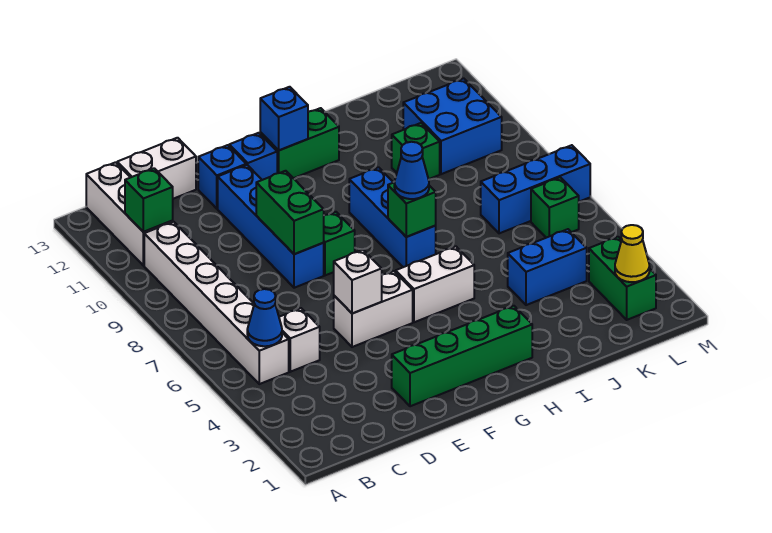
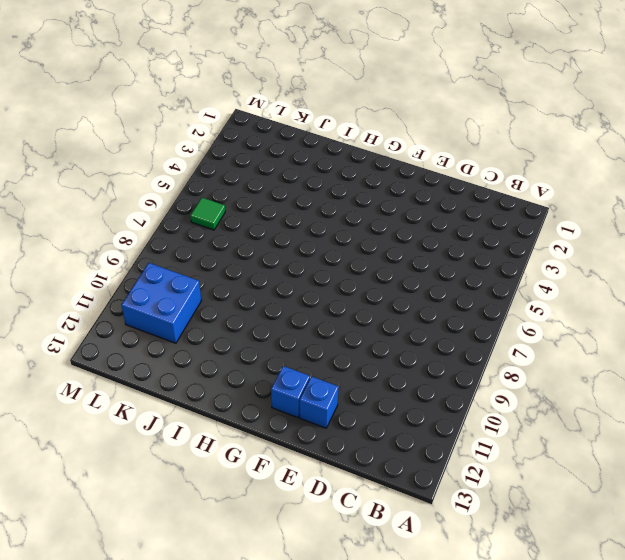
green tile L6 level 1 -> green brick L6 level 1
none -> white brick B5:B10 level 1
none -> white brick B11:B13 level 1
none -> white brick C5 level 1

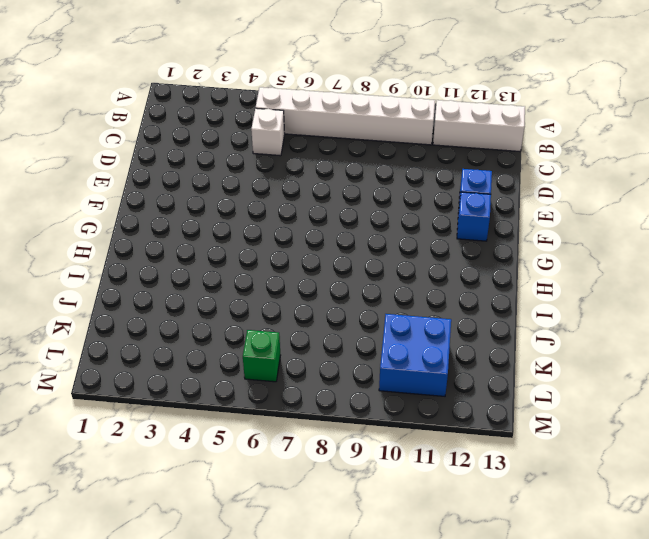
none -> white brick C13:D13 level 1
none -> green brick E2:H2 level 1
none -> white brick E5:F5 level 1

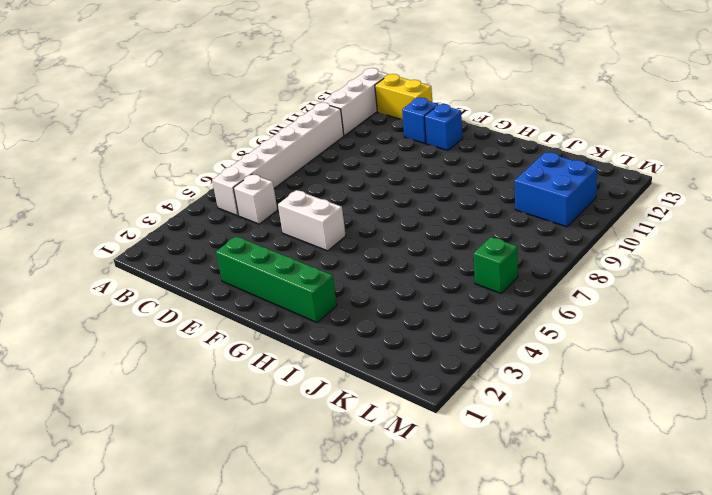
yellow brick C13:D13 level 1 -> white brick C13:D13 level 1
none -> blue brick E8:E11 level 1
none -> green brick F8 level 1
none -> white brick G5:H5 level 1

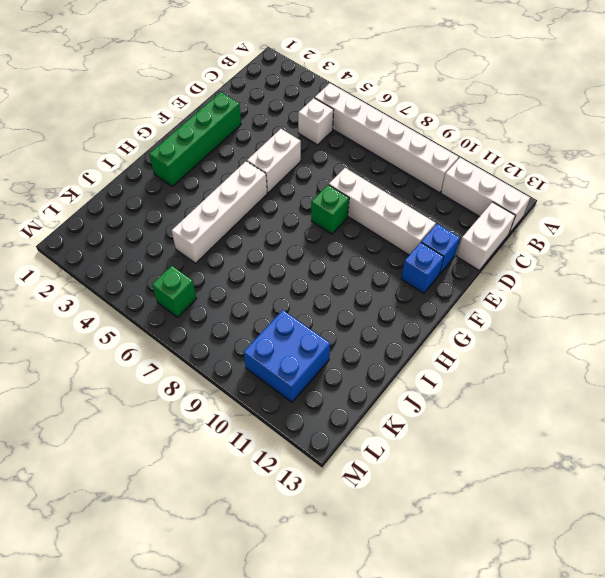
white brick E8:E11 level 1 -> blue brick E8:E11 level 1
white brick G5:J5 level 1 -> white brick G5:H5 level 1
none -> green brick G12:H12 level 1
none -> blue brick H7:H9 level 1
none -> blue brick J4:K4 level 1

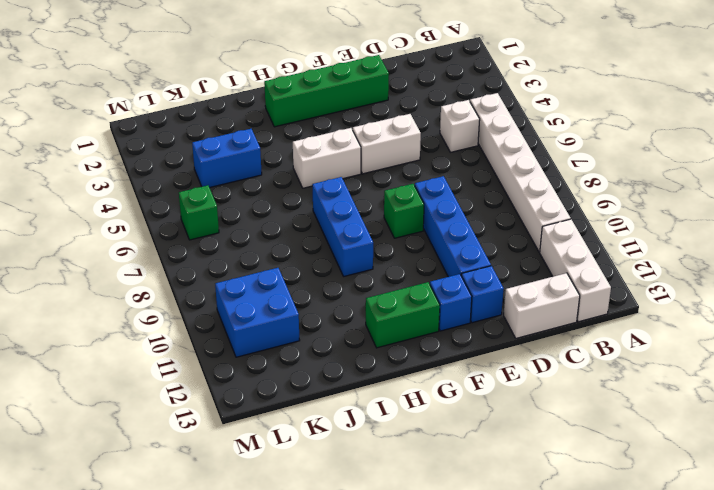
none -> green brick J10 level 1
none -> blue brick K7:M7 level 1
none -> green brick L2:L3 level 1

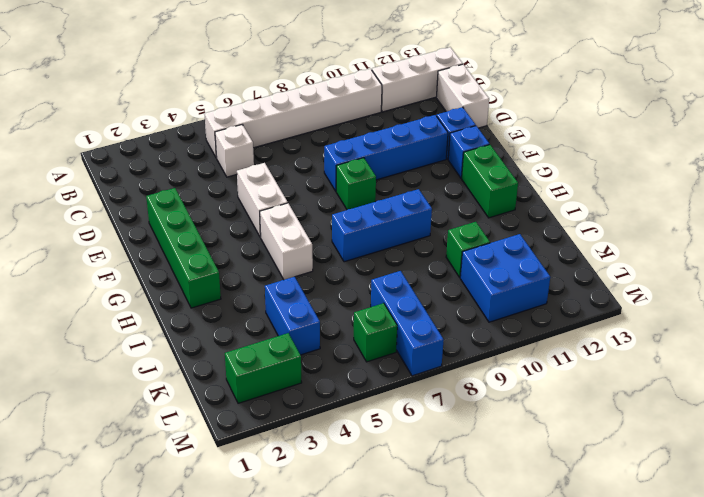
none -> blue cone B5 level 2
none -> green brick B11 level 2
none -> white brick E5 level 2

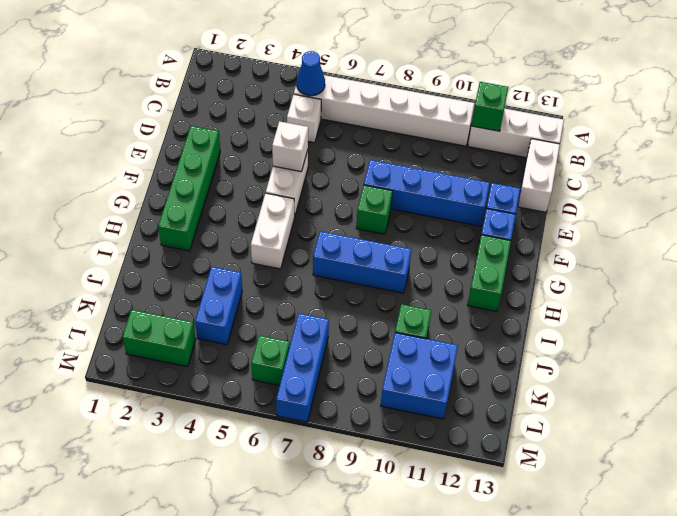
none -> green brick E8:E9 level 2
none -> blue brick G12 level 2
none -> green brick H7 level 2

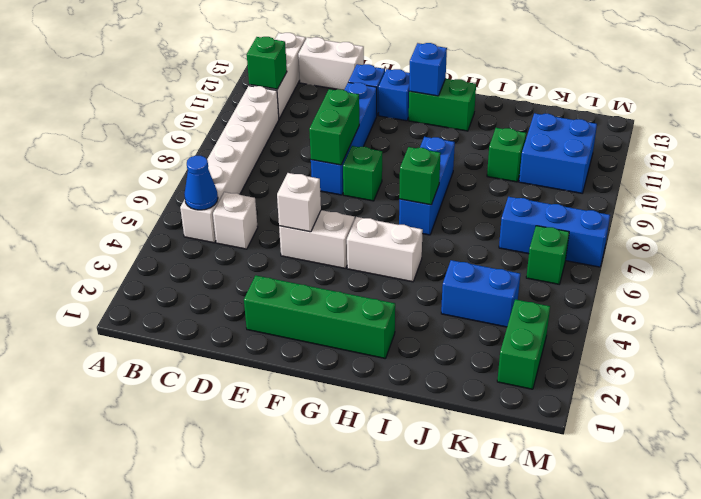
none -> yellow cone L2 level 2
none -> blue cone H7 level 3

